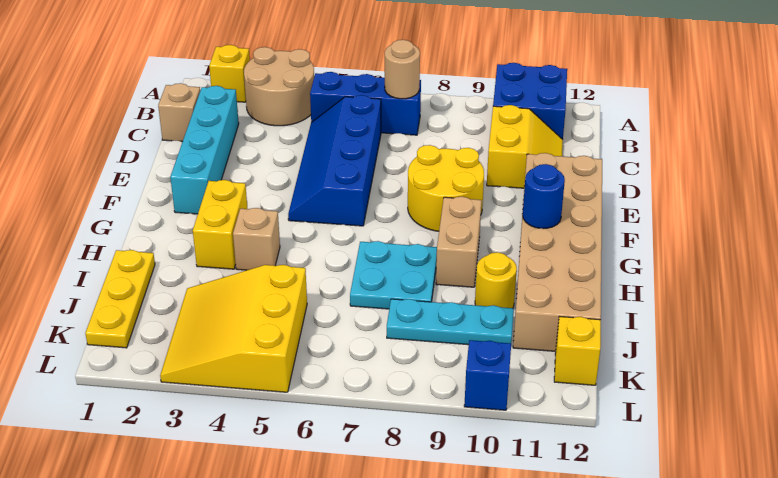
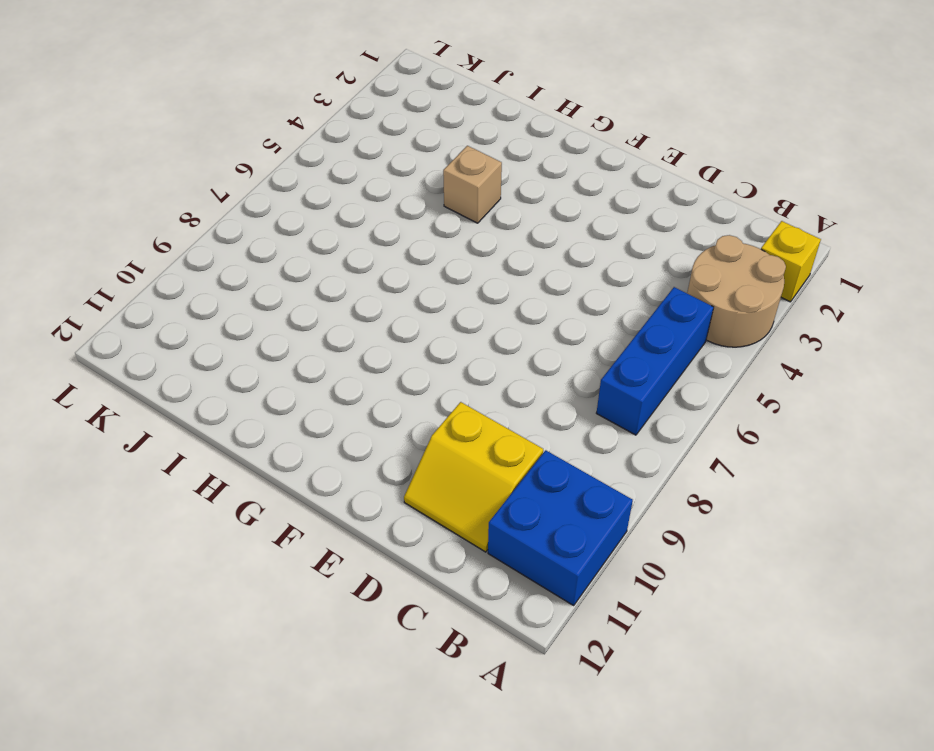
none -> tan brick C1 level 1
none -> cyan brick C2:F2 level 1
none -> blue slope C5:F6 level 1 top 6

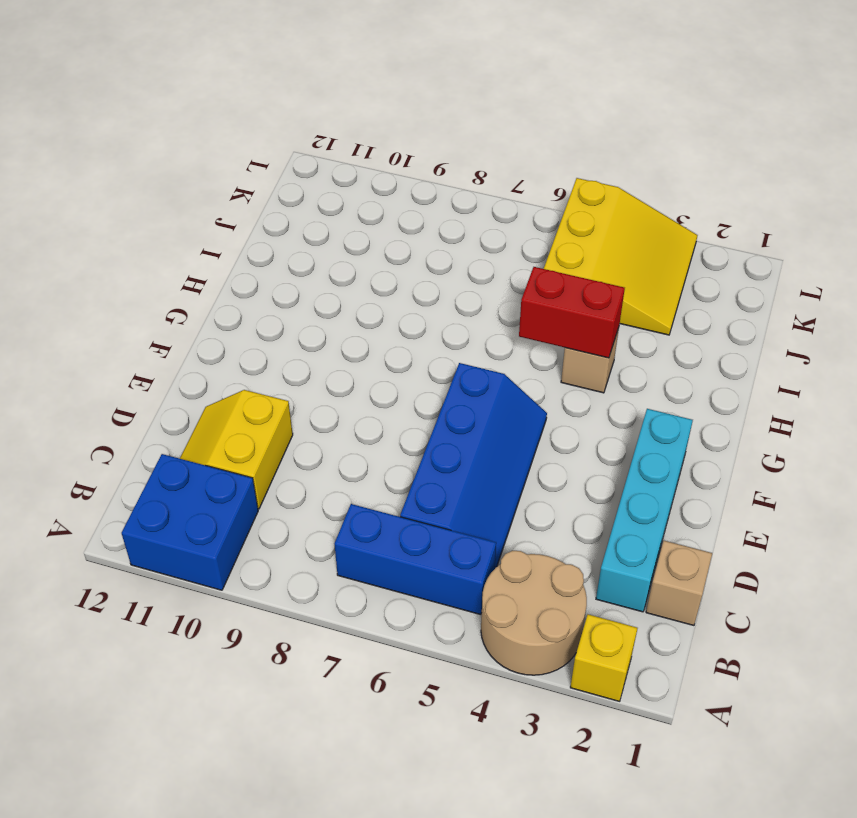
red brick H4:H5 level 2 -> none
none -> yellow round brick E8:F9 level 1
none -> tan brick E11:J12 level 1
none -> yellow brick G3:H3 level 1

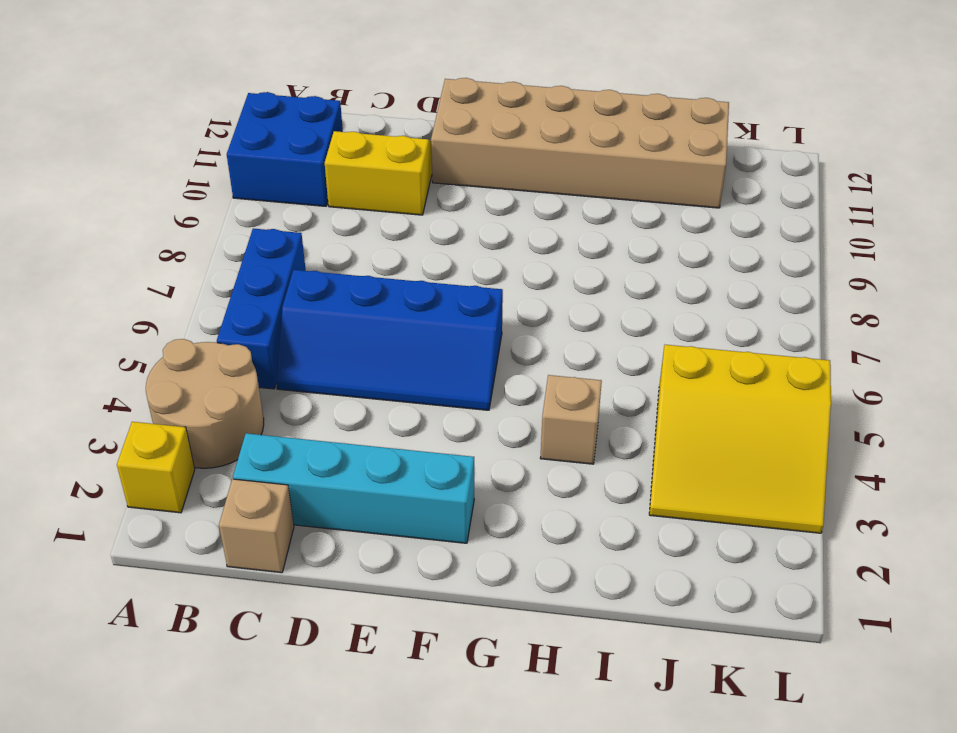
none -> yellow round brick E8:F9 level 1
none -> yellow brick G3:H3 level 1
none -> tan brick G9:H9 level 1

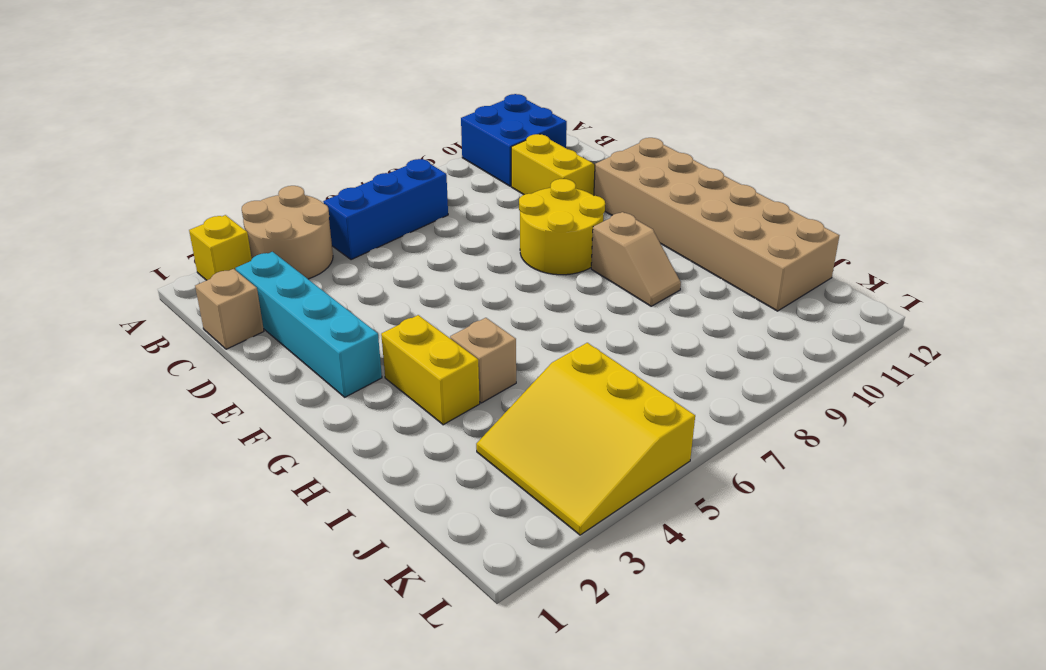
tan slope G9:H9 level 1 top G -> tan brick G9:H9 level 1
none -> blue slope C5:F6 level 1 top 6
none -> cyan plate H7:I8 level 1
none -> yellow plate I1:K1 level 1

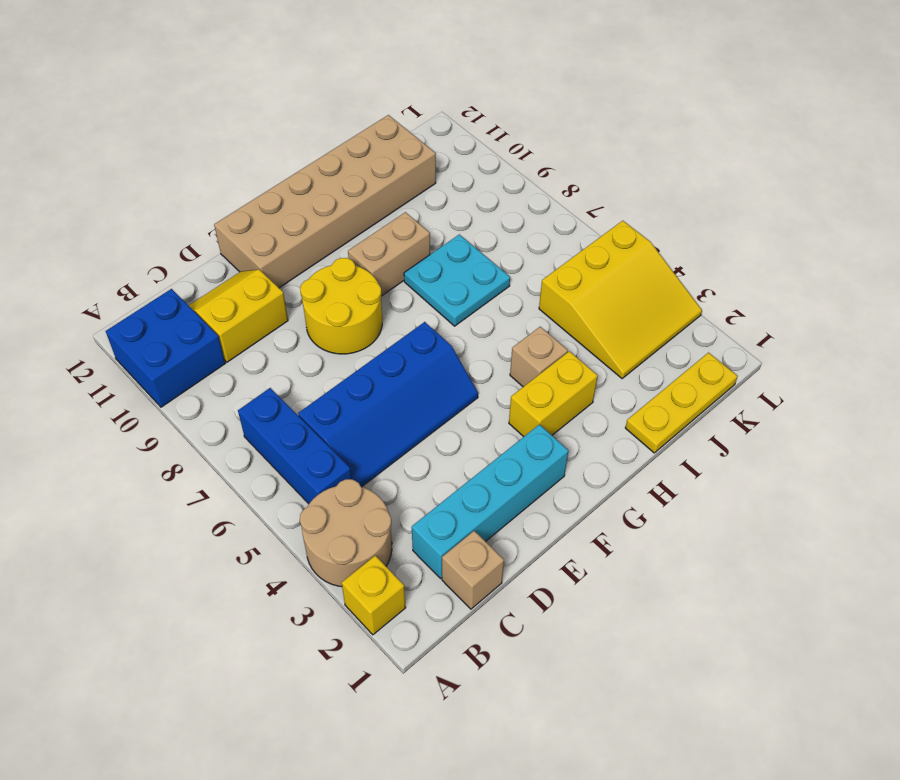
none -> yellow round brick I10 level 1
none -> cyan plate J8:J10 level 1
none -> yellow brick K12 level 1

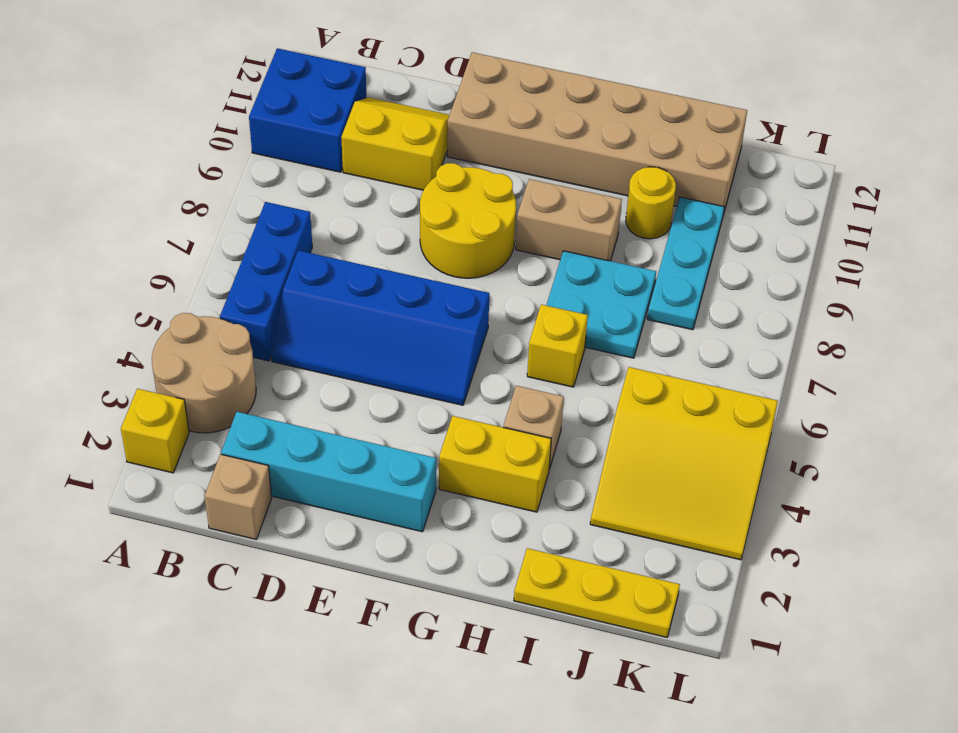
yellow brick H6 level 1 -> yellow brick K12 level 1
none -> blue brick L10 level 1
none -> tan round brick B7 level 2
none -> blue round brick G11 level 2

